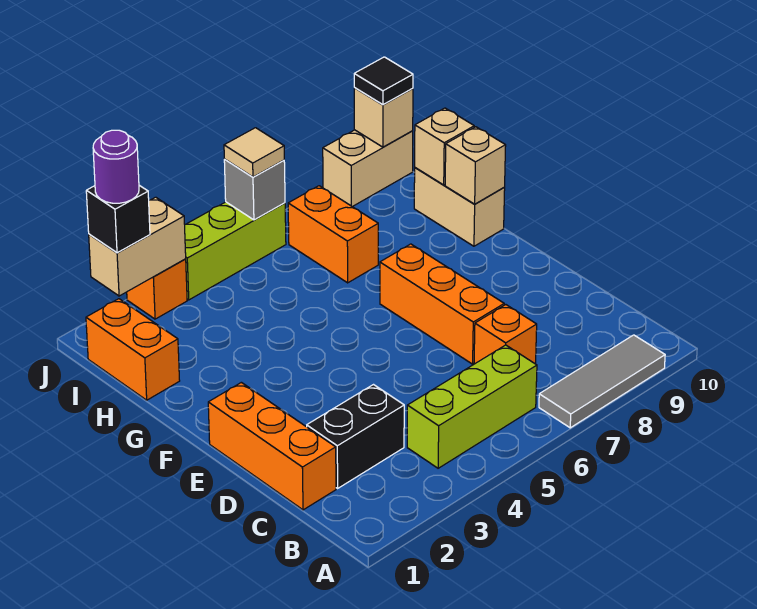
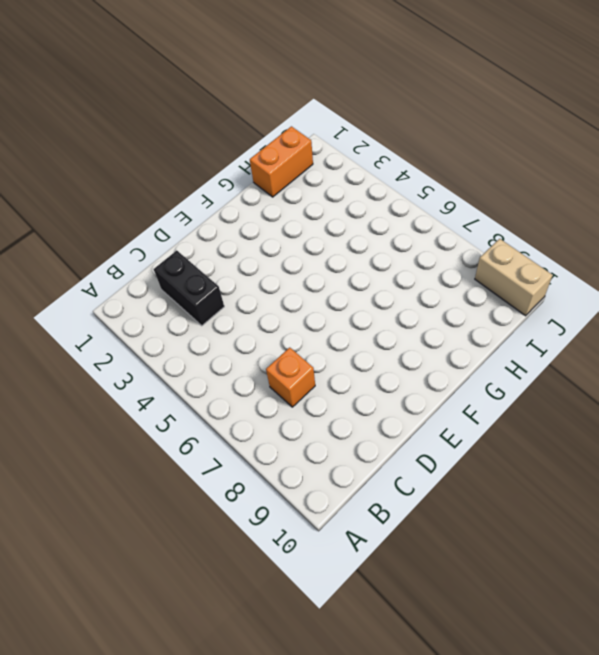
none -> grey tile A7:A9 level 1
none -> lime brick B4:B6 level 1
none -> orange brick C1:E1 level 1

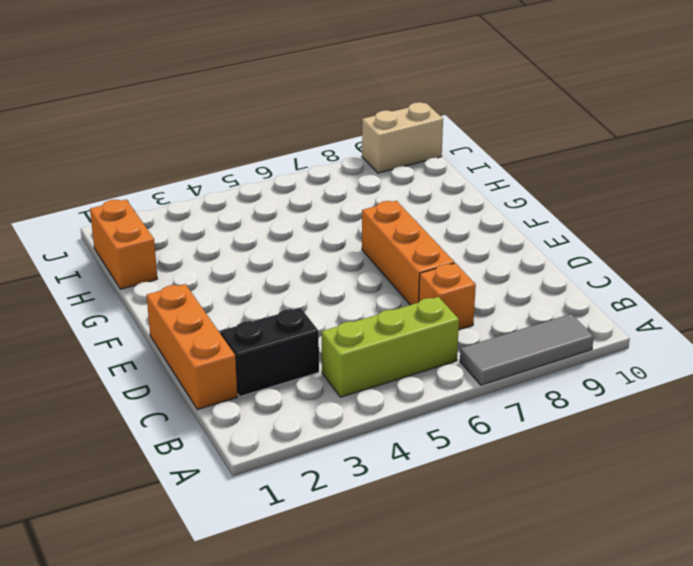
none -> tan brick G10:H10 level 1
none -> orange brick H7:I7 level 1
none -> orange brick J3 level 1

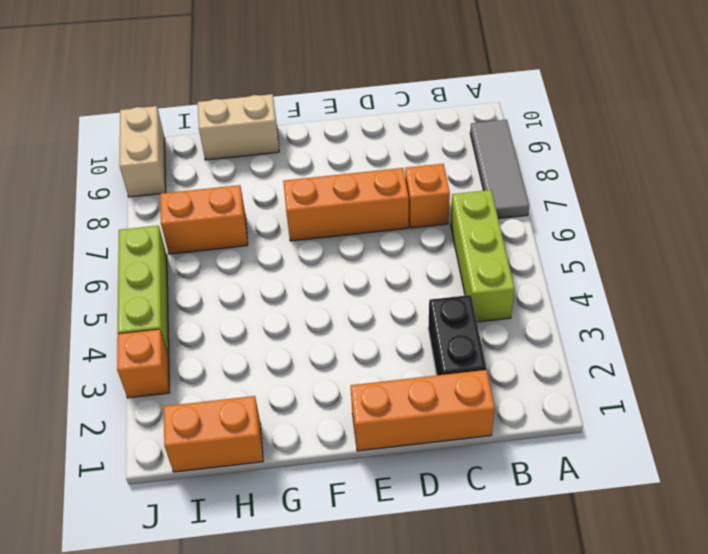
none -> tan brick G10 level 2
none -> tan brick H10 level 2
none -> tan brick J2:J3 level 2

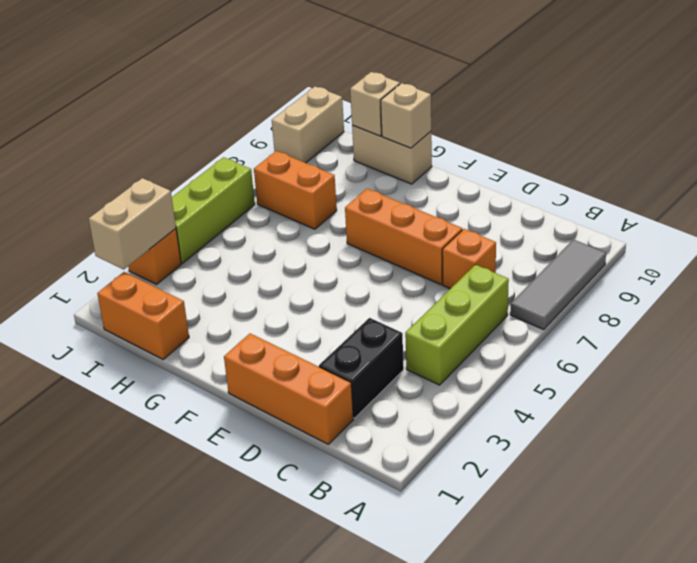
none -> grey brick J6 level 2
none -> tan brick J10 level 2
none -> black brick J2 level 3

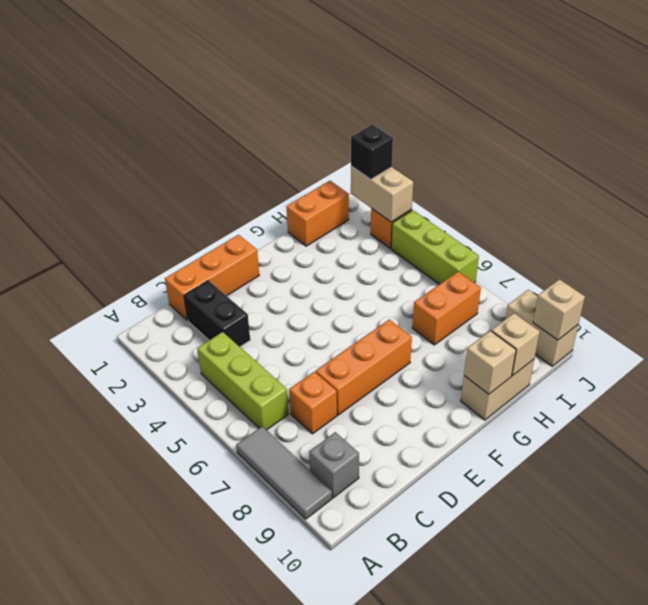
grey brick B9 level 1 -> grey brick J6 level 2
none -> tan tile J6 level 3
none -> black tile J10 level 3
none -> purple round brick J2 level 4

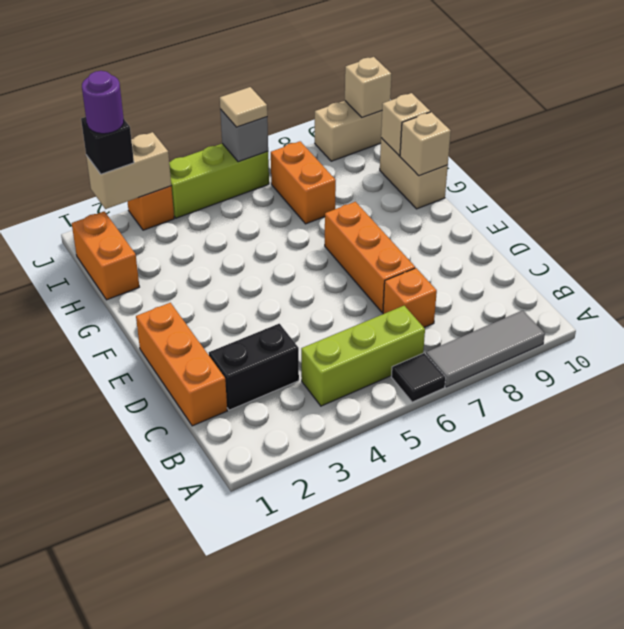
black tile A6 level 1 -> black tile J10 level 3

